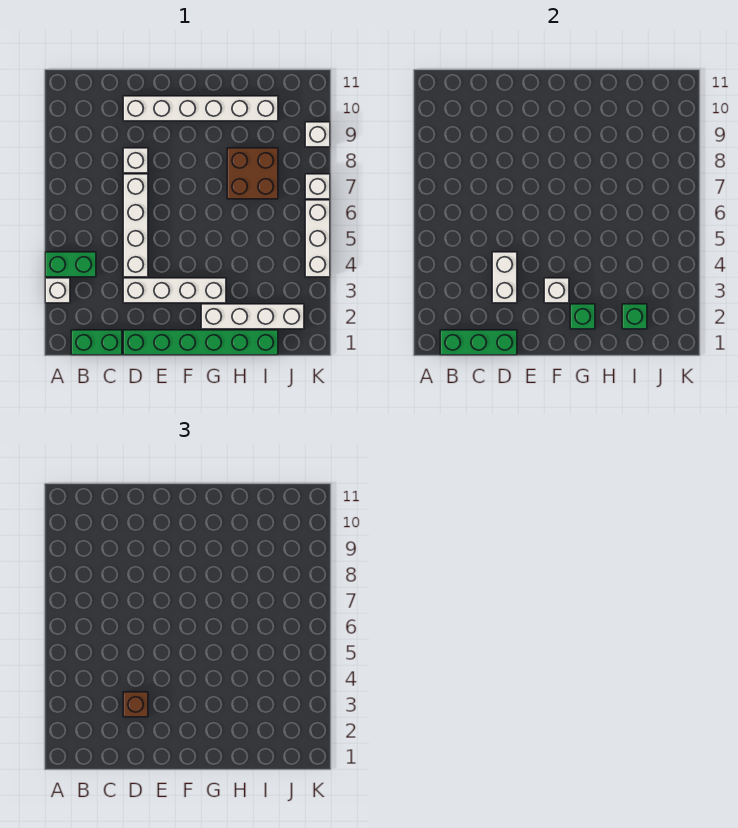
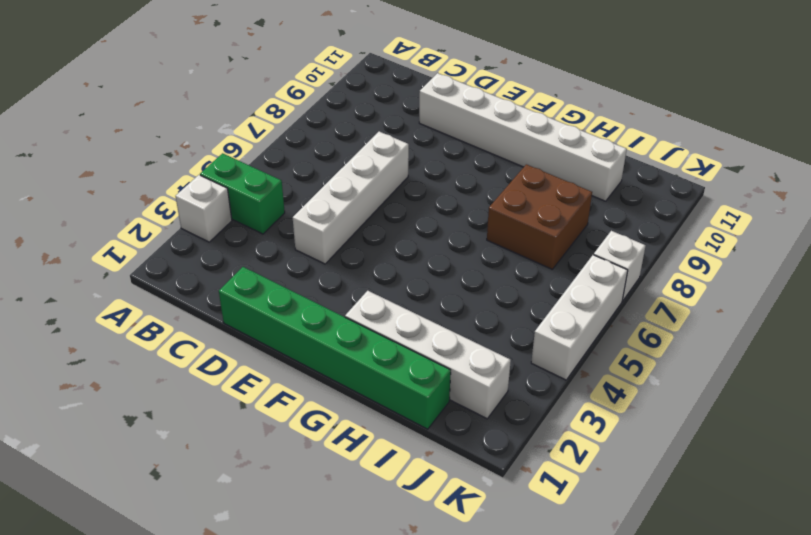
none -> green brick B1:C1 level 1
none -> white brick D3:G3 level 1
none -> white brick D8 level 1

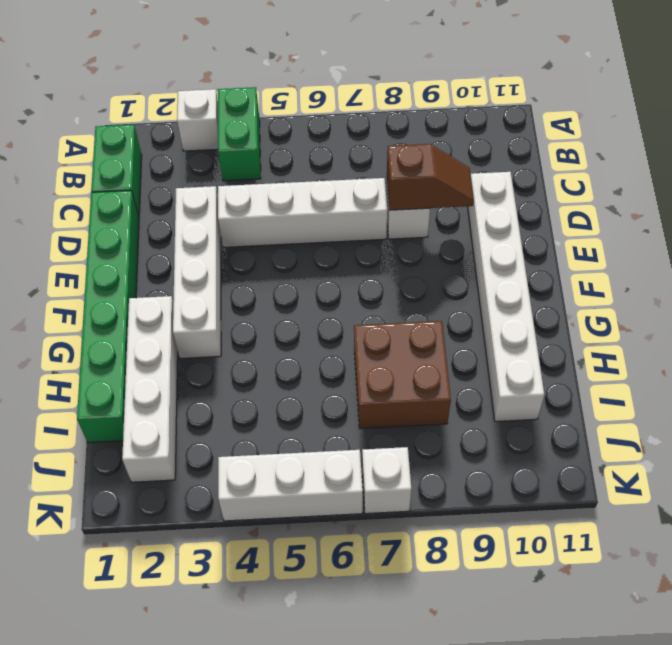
brown slope D8:D9 level 2 top 8 -> none
none -> white brick K9 level 1
none -> green brick B1:D1 level 2
none -> white brick D3:D4 level 2

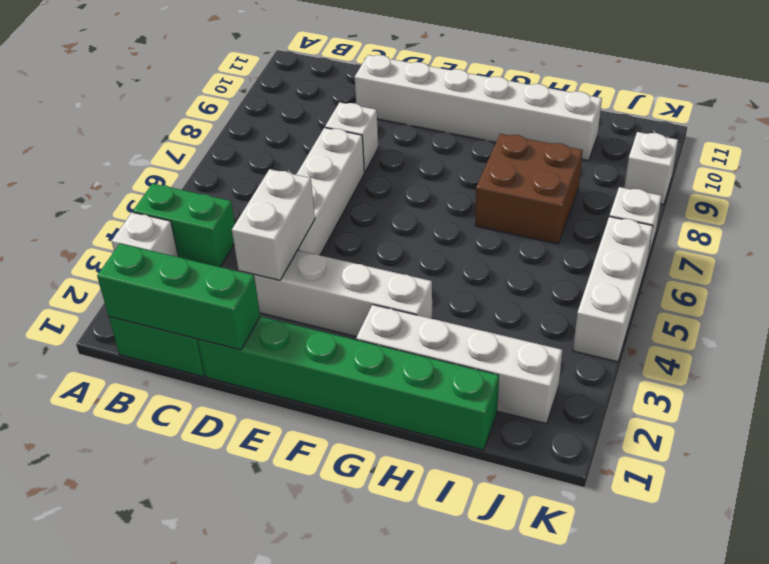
none -> white brick F3 level 2
none -> green brick G2 level 2
none -> green brick I2 level 2

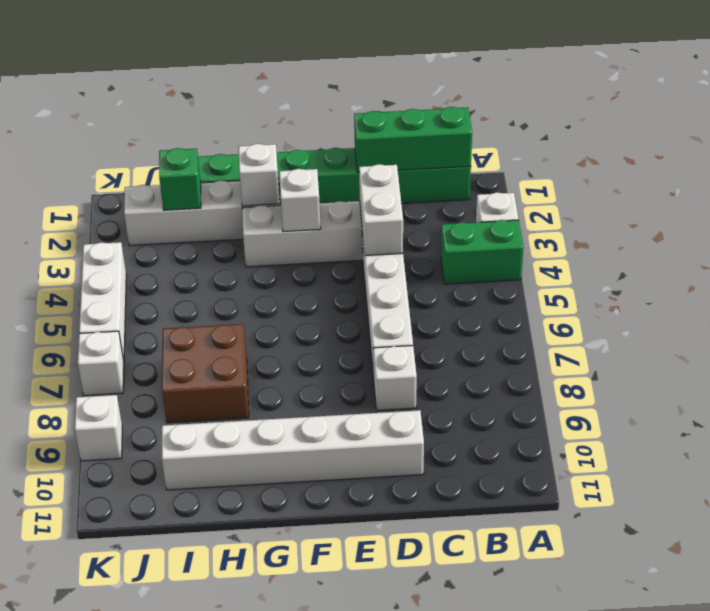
white brick G2 level 2 -> green brick G2 level 2
none -> brown brick D3 level 3

